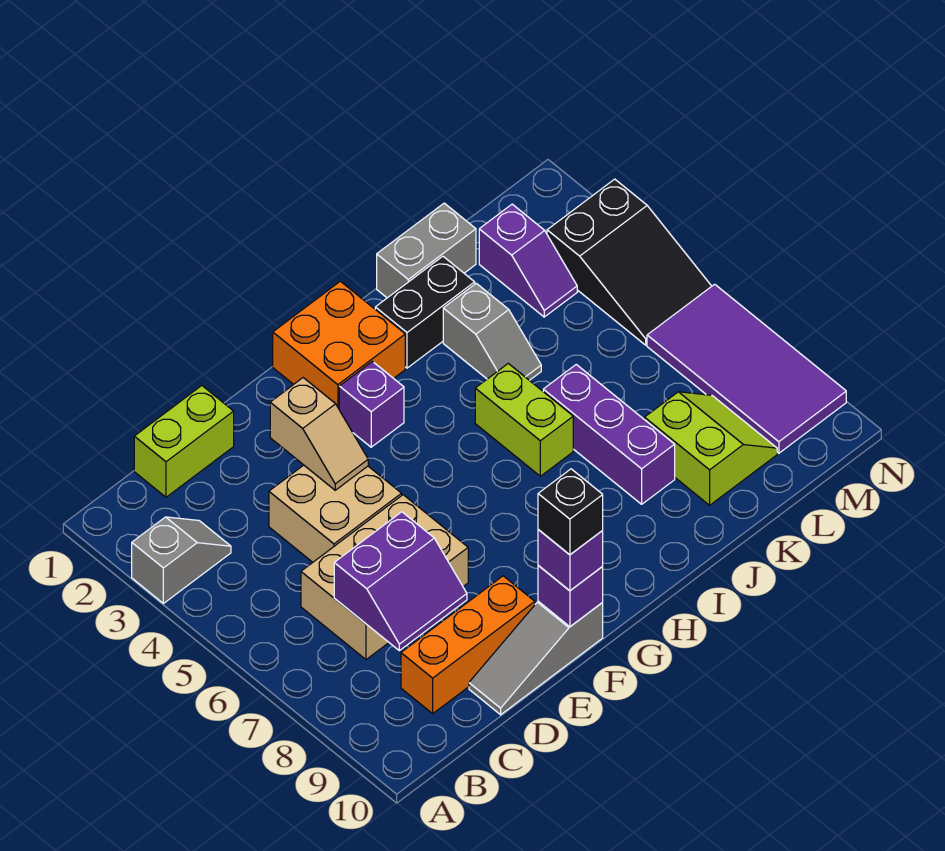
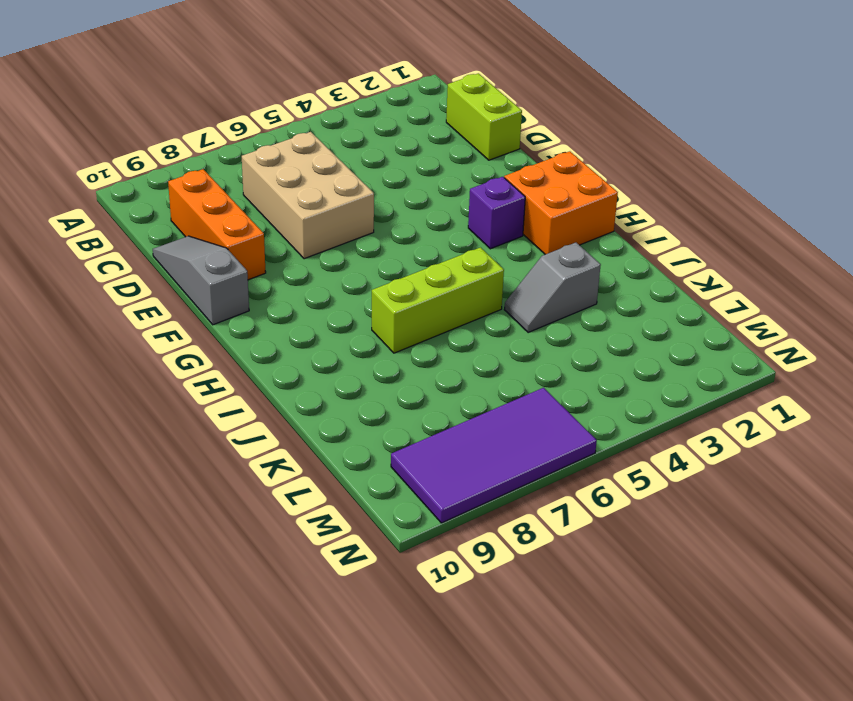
lime brick I5:I7 level 1 -> lime brick I5:I6 level 1
none -> grey slope A3:B3 level 1 top A
none -> tan brick D4:E5 level 1
none -> black brick I2:J2 level 1

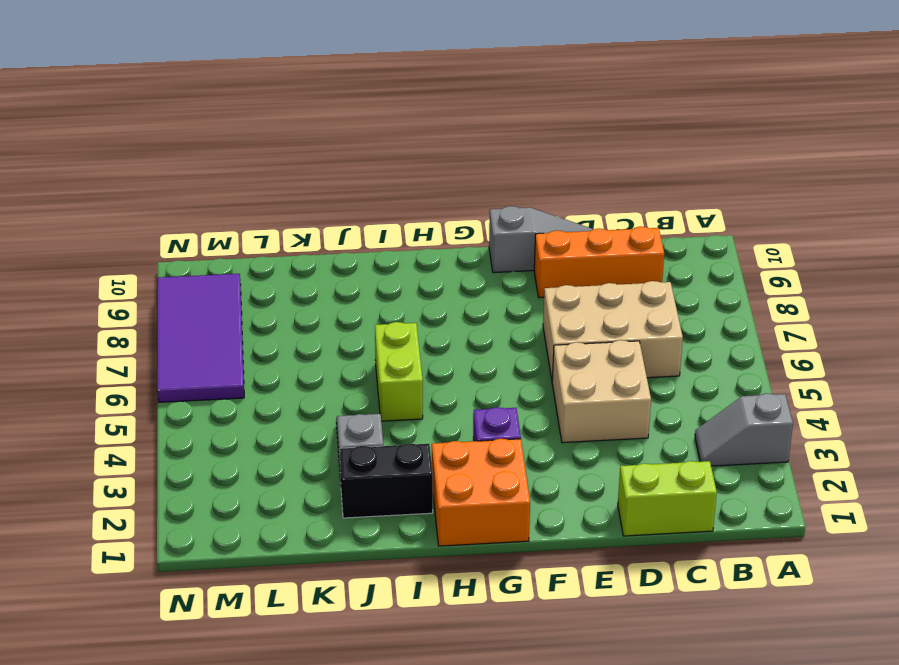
none -> grey brick J1:K1 level 1
none -> purple brick J6:J8 level 1
none -> lime slope K8:L9 level 1 top K

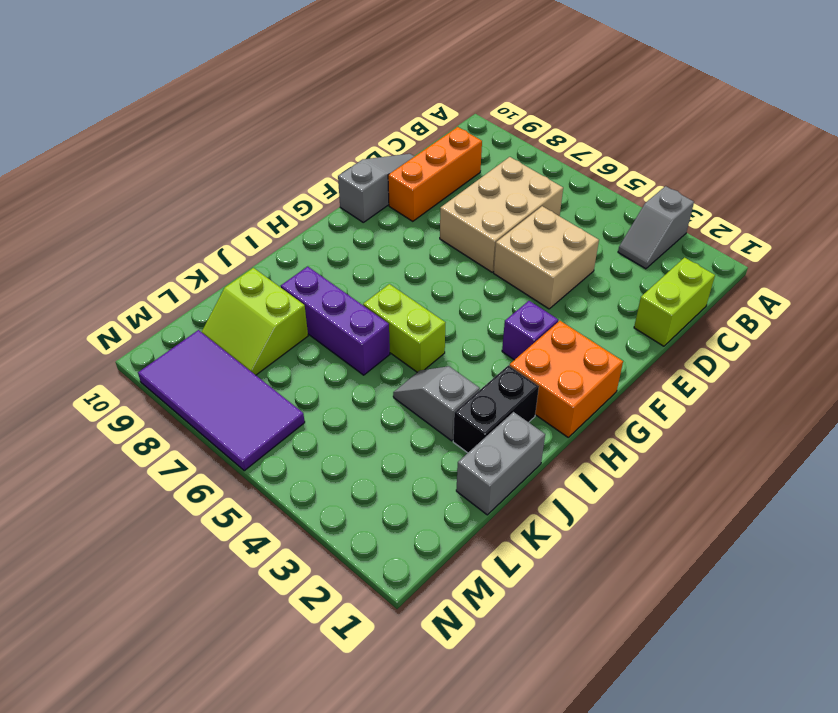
none -> purple slope L2:L3 level 1 top 2
none -> black slope M3:N5 level 1 top 3
none -> purple slope C7:D8 level 2 top 7

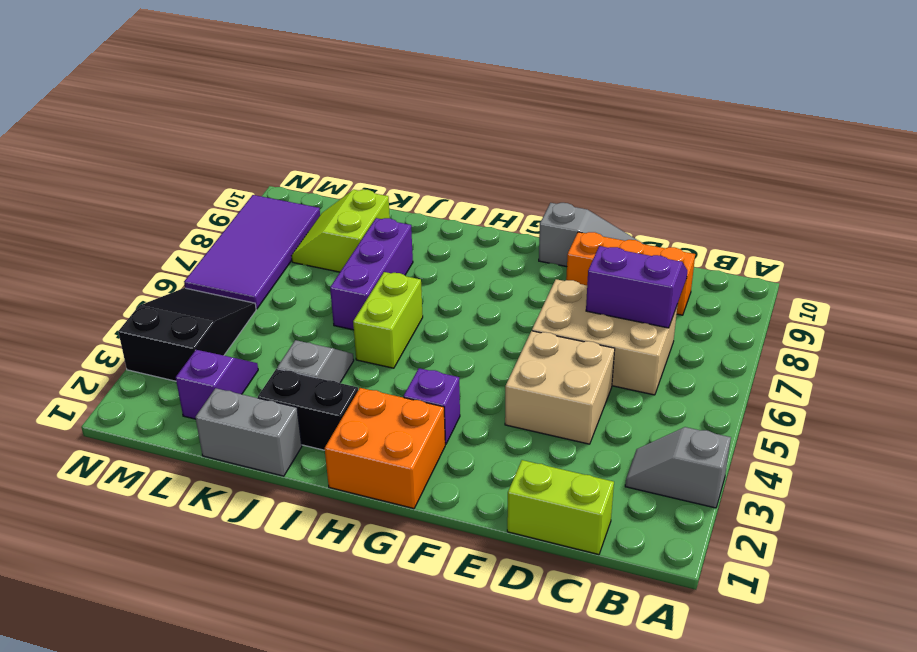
none -> tan slope E3:E4 level 2 top 3
none -> purple brick F10 level 2
none -> purple brick F10 level 3

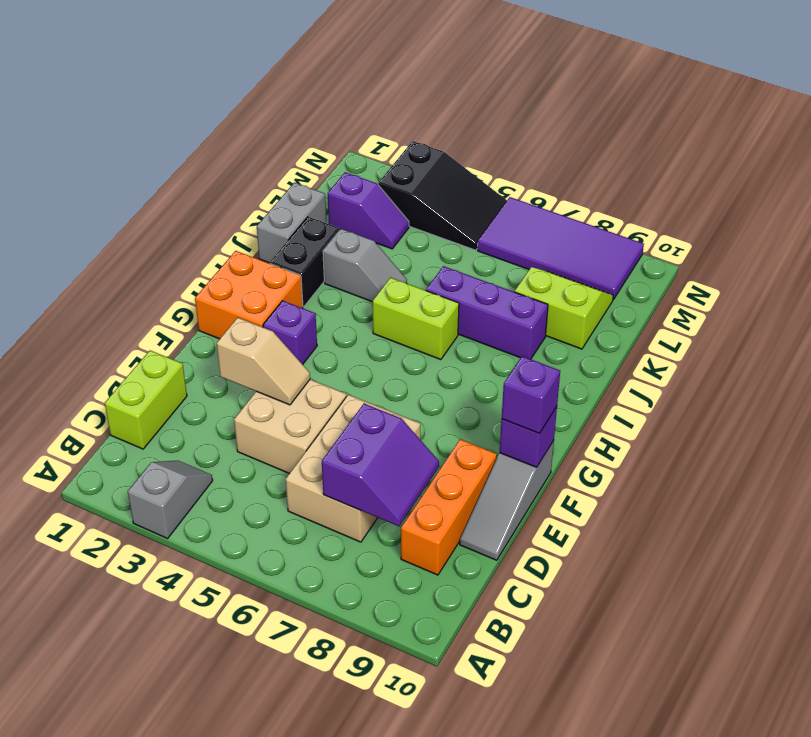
none -> black brick F10 level 4

